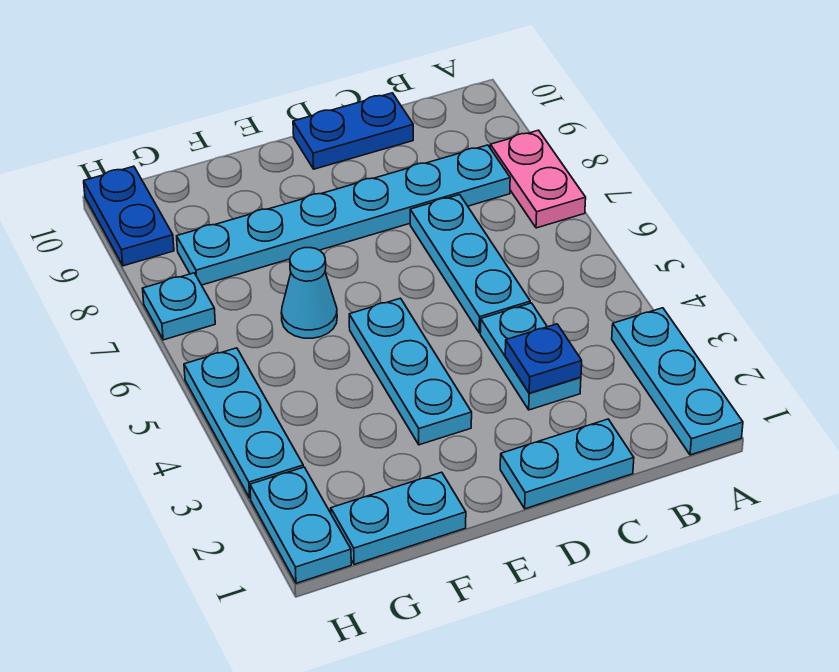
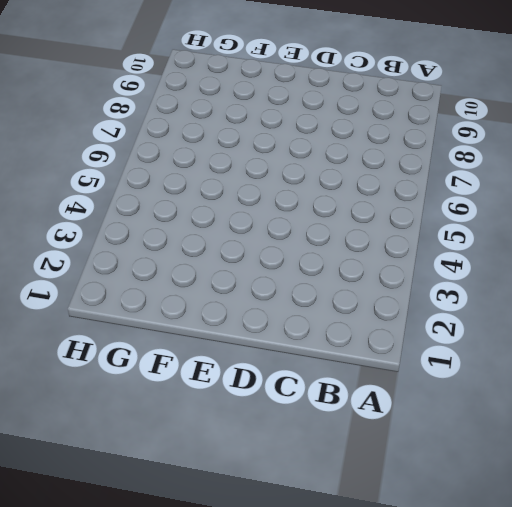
none -> cyan plate A1:A3 level 1
none -> pink plate A7:A8 level 1
none -> cyan plate B8:G8 level 1

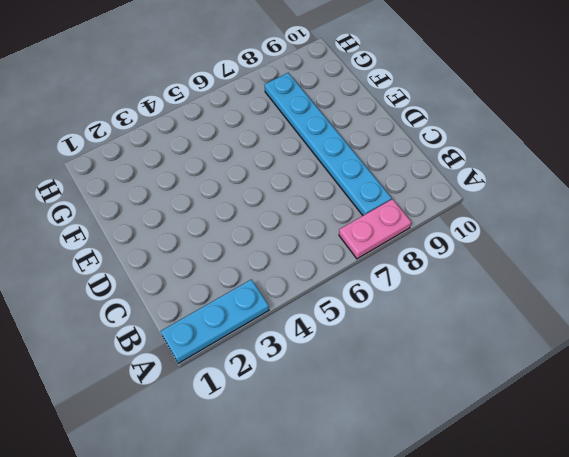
none -> cyan plate C1:D1 level 1
none -> cyan plate C3:C4 level 1
none -> cyan plate C5:C7 level 1

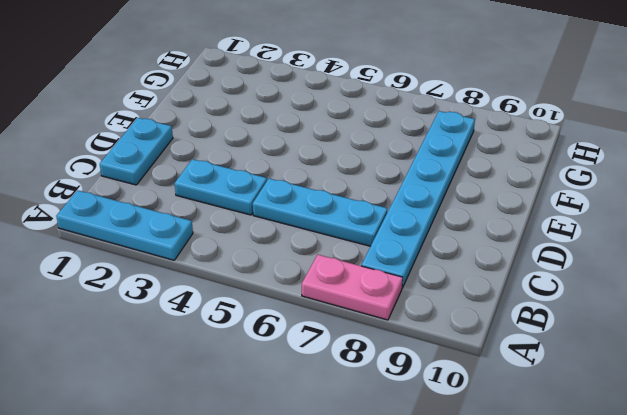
none -> blue plate C10:D10 level 1
none -> cyan plate E3:E5 level 1
none -> cyan plate F1:G1 level 1

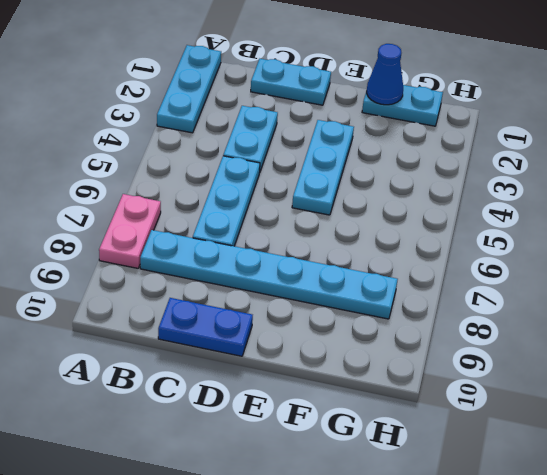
blue cone F1 level 2 -> none
none -> cyan cone F6 level 1
none -> cyan plate H1:H2 level 1
none -> cyan plate H3:H5 level 1

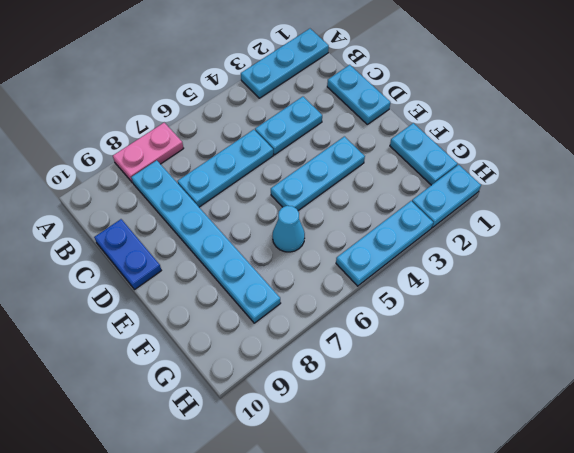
none -> cyan plate H7 level 1
none -> blue plate H9:H10 level 1
none -> blue plate C3 level 2

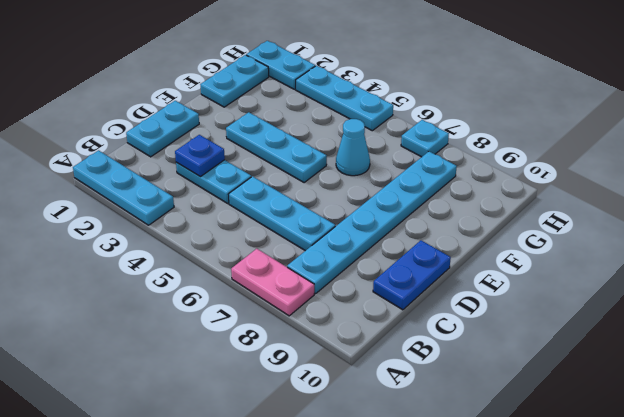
none -> blue plate H9:H10 level 1

